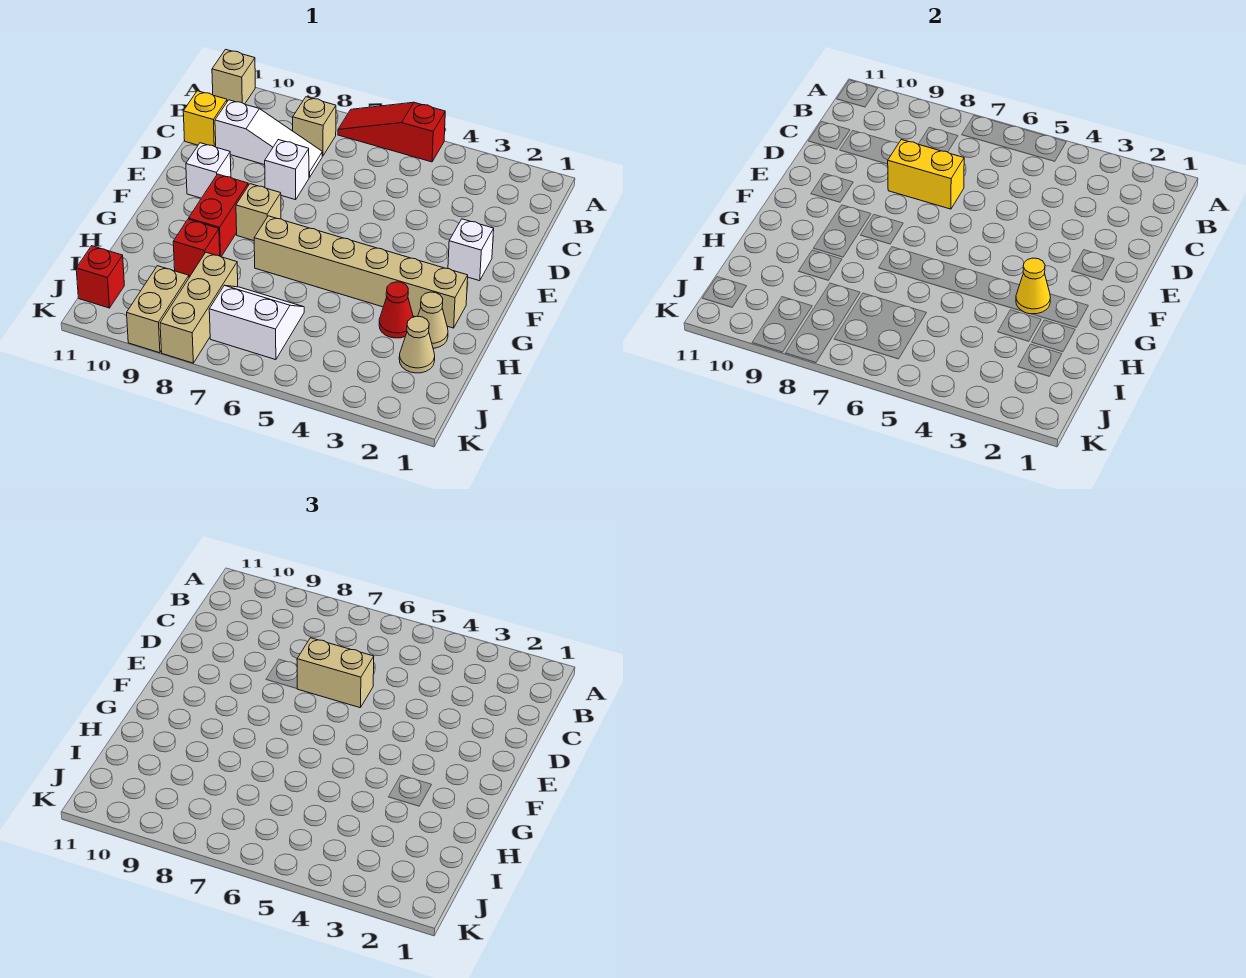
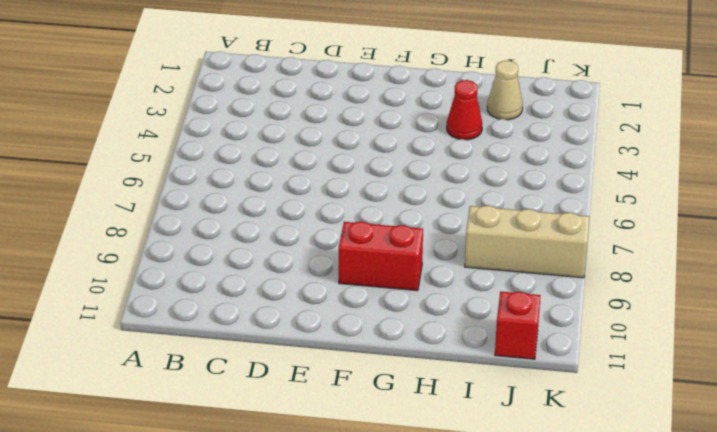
none -> red slope A5:A7 level 1 top 5
none -> tan brick A11 level 1
none -> tan brick B8 level 1

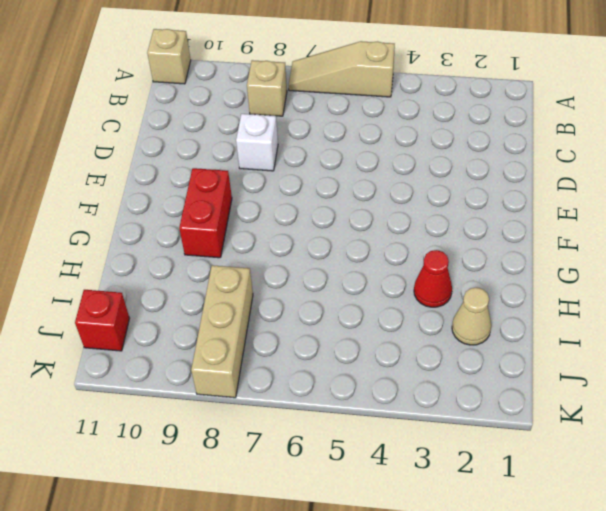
tan slope A5:A7 level 1 top 5 -> red slope A5:A7 level 1 top 5
none -> white slope C8:C10 level 1 top 10
none -> yellow brick C11 level 1
none -> white brick E2 level 1

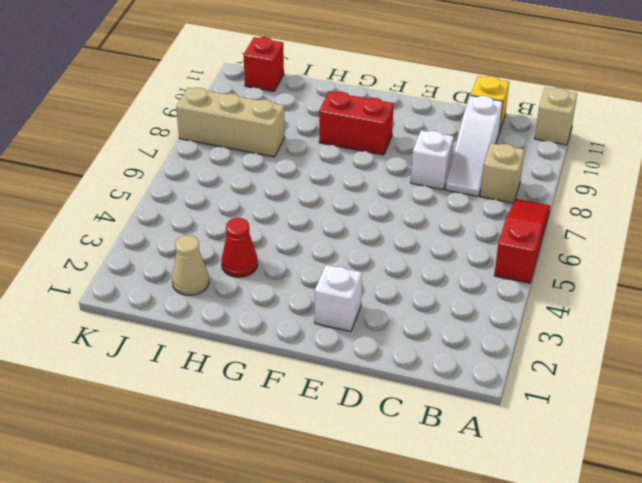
none -> white brick E10 level 1
none -> tan brick F8 level 1
none -> tan brick G2:G7 level 1

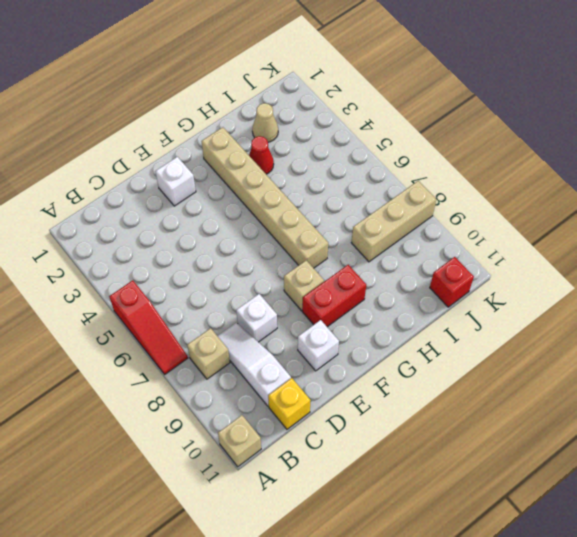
none -> tan cone H2 level 1
none -> red brick H9 level 1
none -> white slope I6:J7 level 1 top J

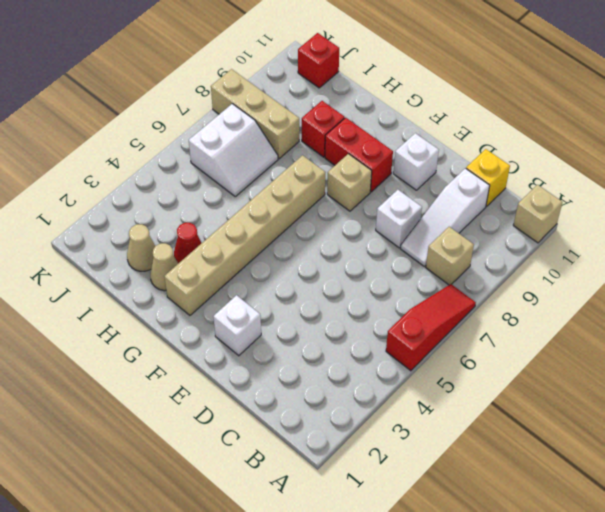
none -> tan brick J9:K9 level 1
none -> yellow brick D7:D8 level 2
none -> yellow cone G3 level 2

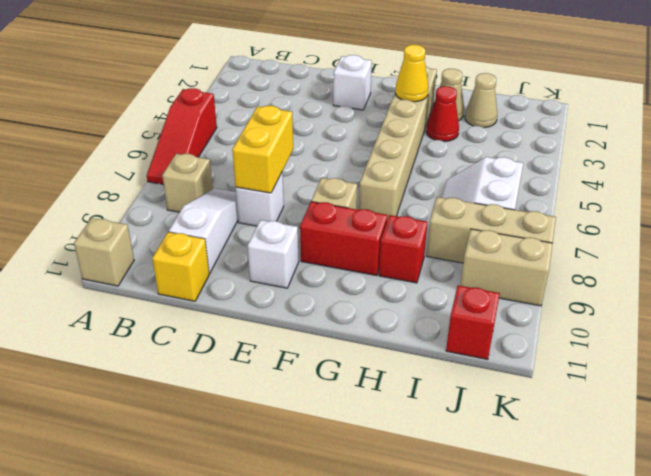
none -> tan brick D6:D7 level 3

